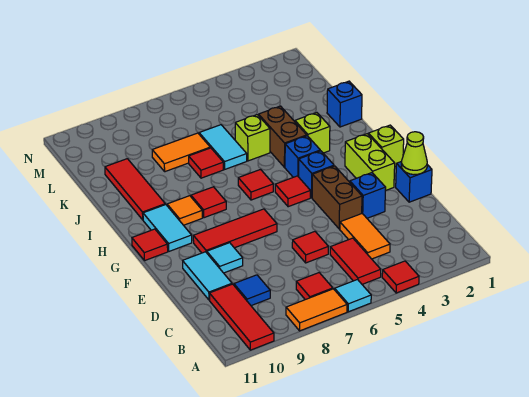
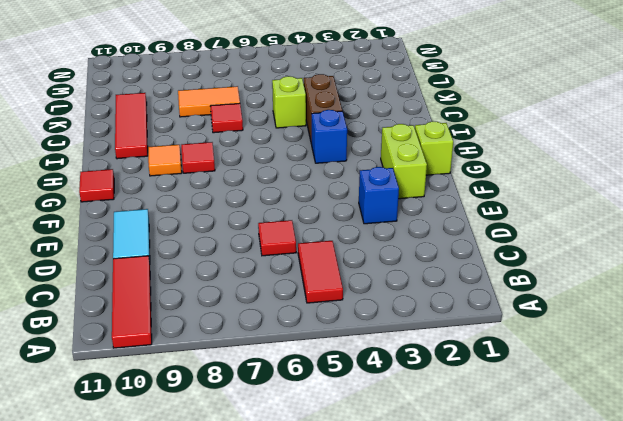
none -> red tile A4 level 1
none -> cyan tile A6 level 1
none -> orange tile A7:A8 level 1
none -> red tile B7 level 1

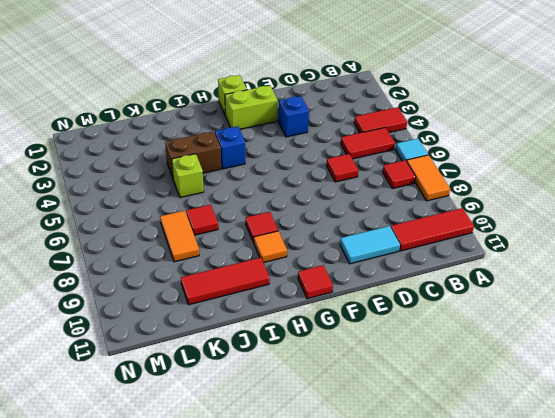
red tile A4:B4 level 1 -> red tile A4 level 1
none -> orange tile C4:D4 level 1
none -> blue tile C9 level 1
none -> blue brick E1 level 1
none -> brown brick E4:F4 level 1

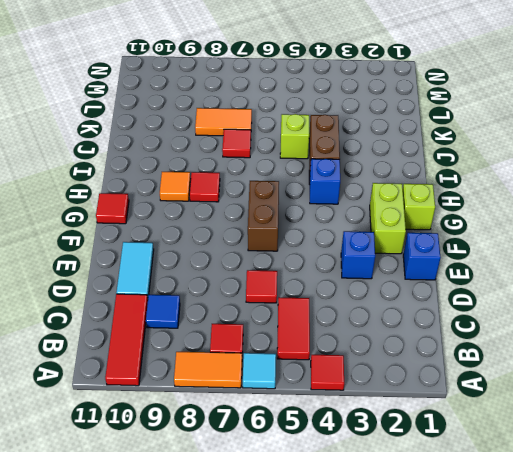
brown brick F6:G6 level 1 -> brown brick E4:F4 level 1
none -> orange tile C4:D4 level 1
none -> cyan tile E9 level 1
none -> red tile F7:F9 level 1
none -> blue brick G4 level 1

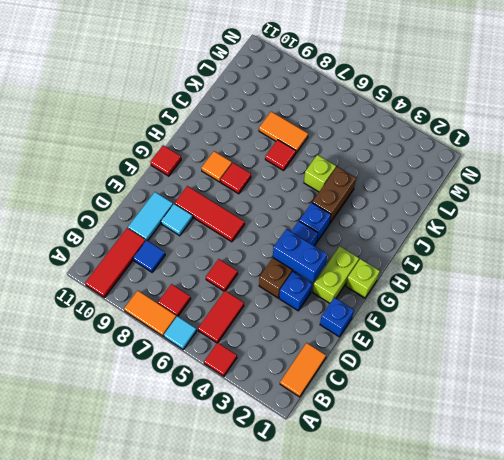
orange tile B1:C1 level 1 -> orange tile C4:D4 level 1
blue brick F3:F4 level 2 -> none
none -> red tile G5 level 1
none -> cyan tile G10:H10 level 1
none -> red tile H6 level 1
none -> lime brick I3 level 1

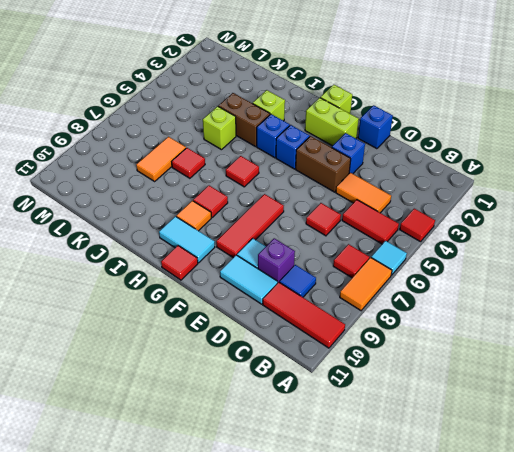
purple brick D9 level 1 -> none
none -> red tile G5 level 1
none -> red tile I10:K10 level 1
none -> blue brick J1 level 1
none -> cyan tile J6:K6 level 1

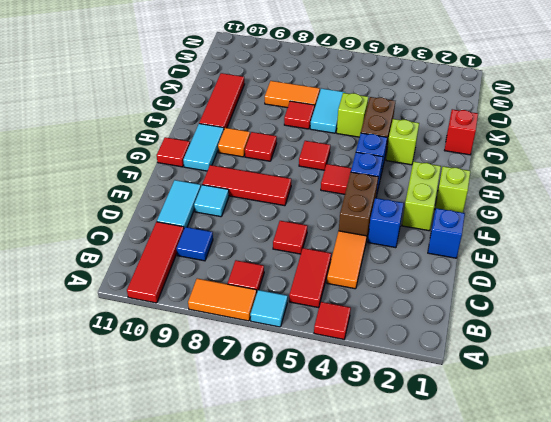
red brick J1 level 1 -> blue brick J1 level 1
none -> lime cone E1 level 2

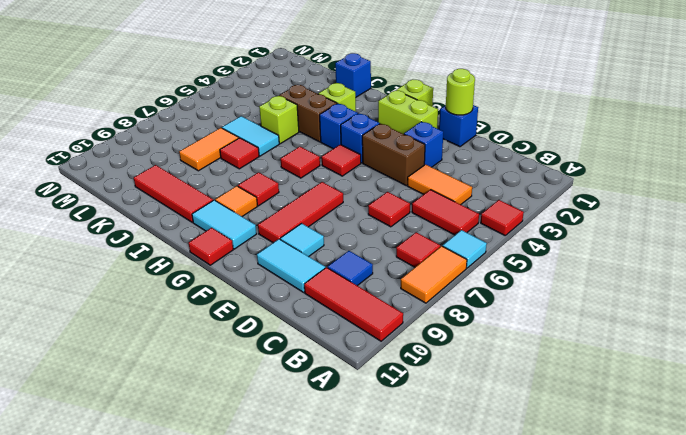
lime round brick E1 level 2 -> lime cone E1 level 2

